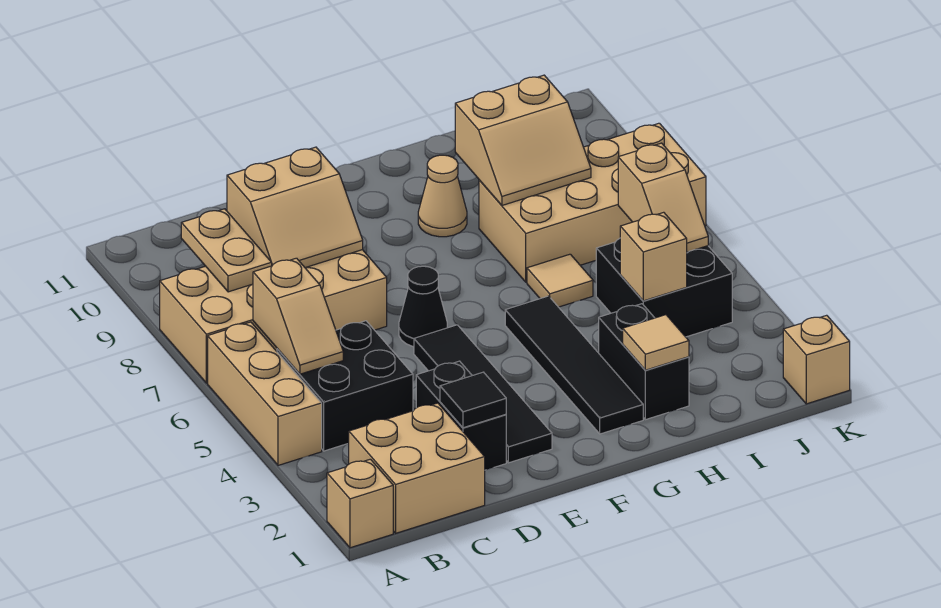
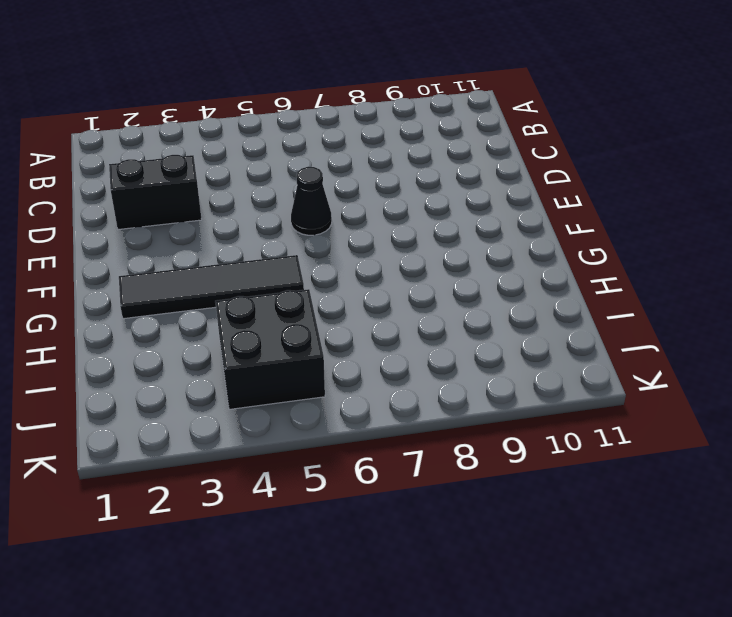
none -> tan brick A1 level 1
none -> tan brick A4:A6 level 1
none -> tan brick A7:D8 level 1

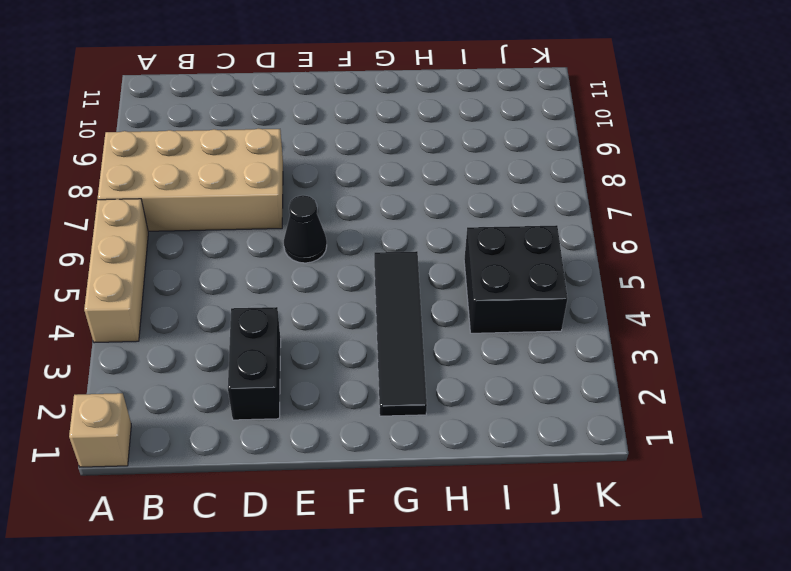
none -> tan brick B1:C2 level 1
none -> black brick B4:C5 level 1
none -> black tile E2:E5 level 1

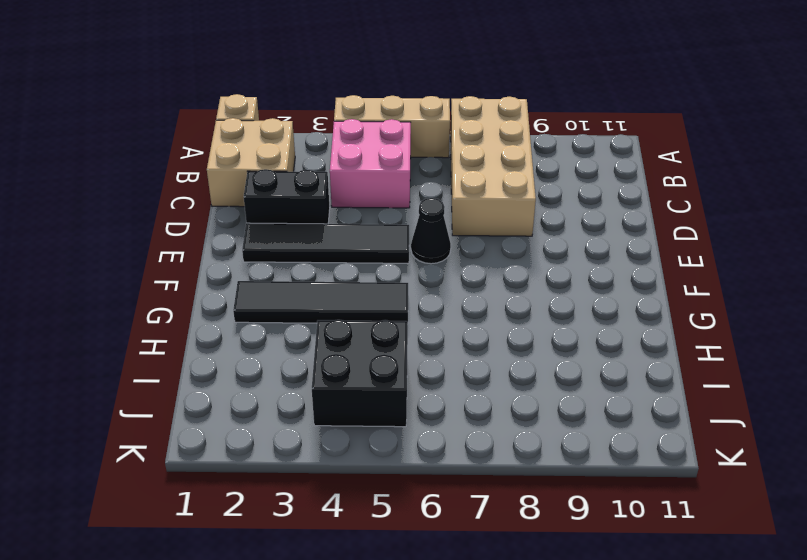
pink brick B4:C5 level 1 -> black brick B4:C5 level 1
none -> tan cone G9 level 1
none -> black brick H2:H3 level 1
none -> tan tile H6 level 1

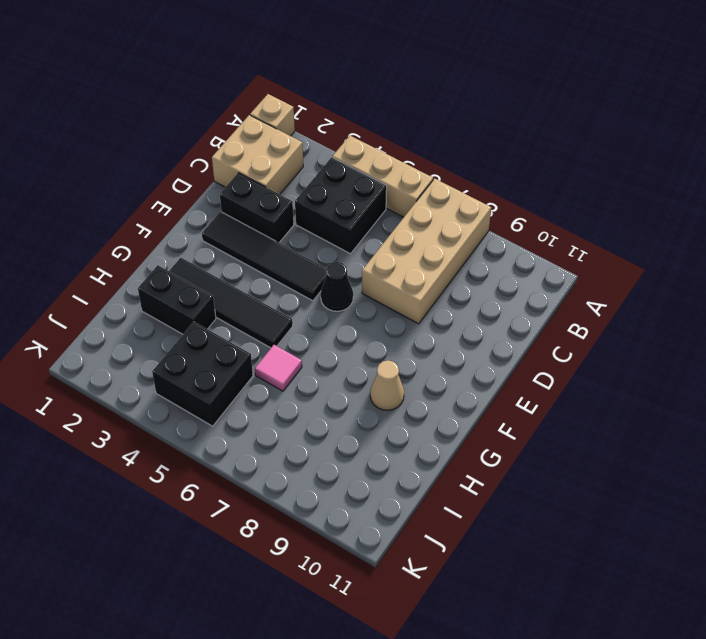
pink tile H6 level 1 -> tan tile H6 level 1
none -> tan brick H7:K8 level 1
none -> tan brick K1 level 1
none -> tan slope B5:B6 level 2 top 6

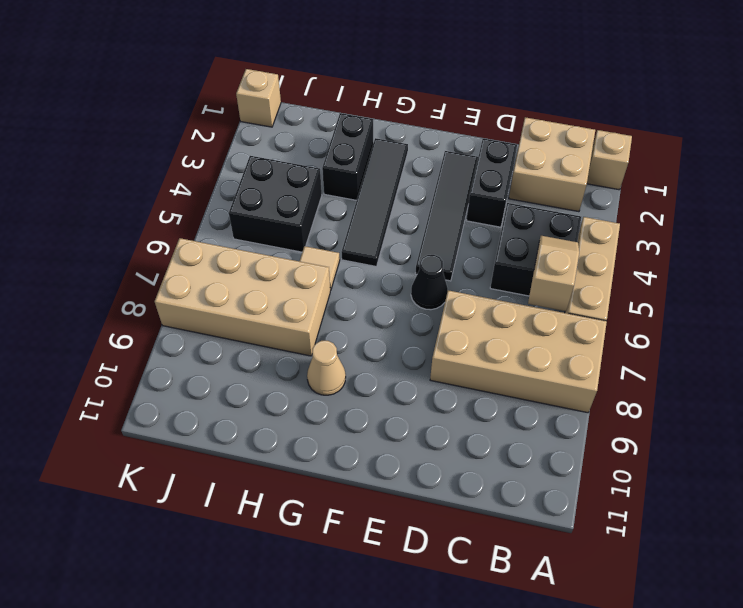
none -> tan plate B8:B9 level 2
none -> tan slope C8:D9 level 2 top 9
none -> black tile D2 level 2

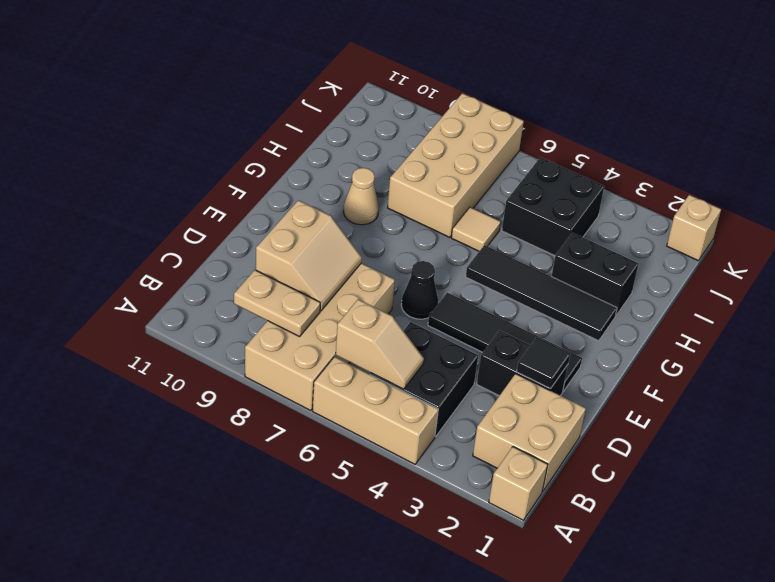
none -> tan tile H2 level 2
none -> tan slope H8:I9 level 2 top 9
none -> tan brick I4 level 2

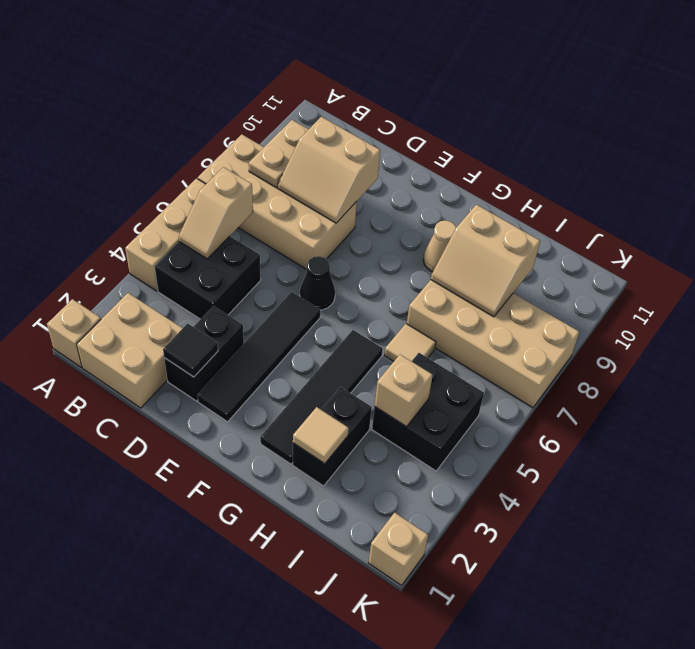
none -> tan slope J5:J6 level 2 top 6

